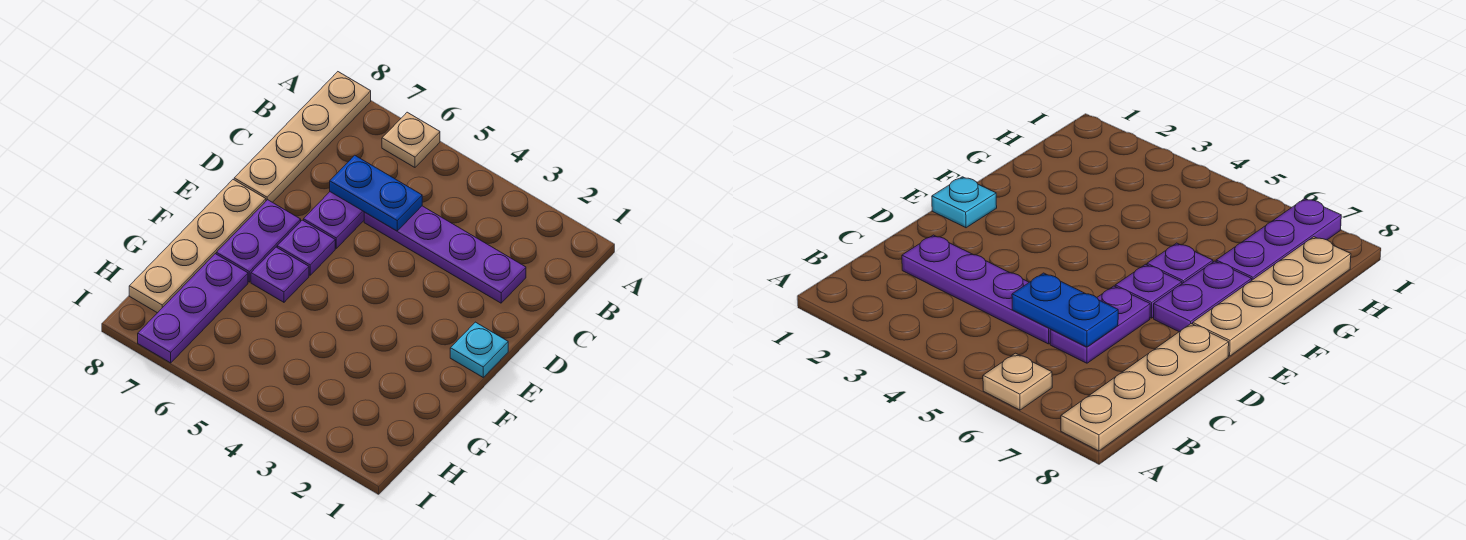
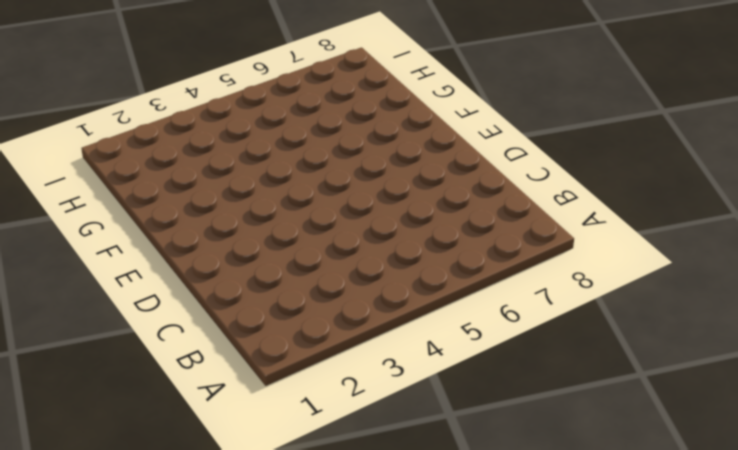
none -> tan plate A6 level 1
none -> tan plate A8:D8 level 1

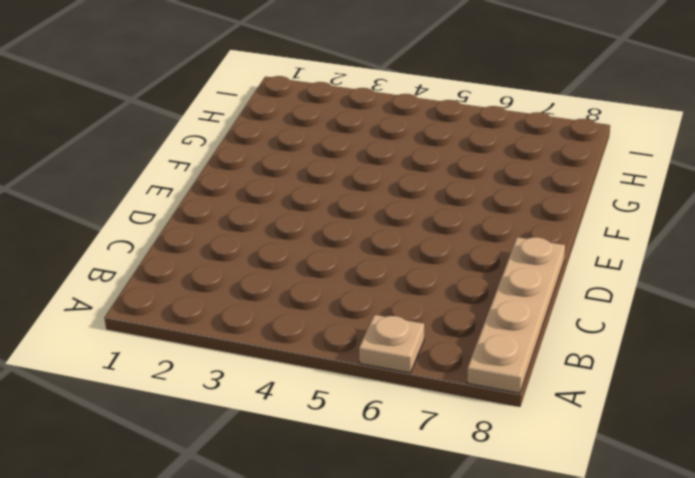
none -> purple plate C2:C5 level 1
none -> purple plate C6:D6 level 1

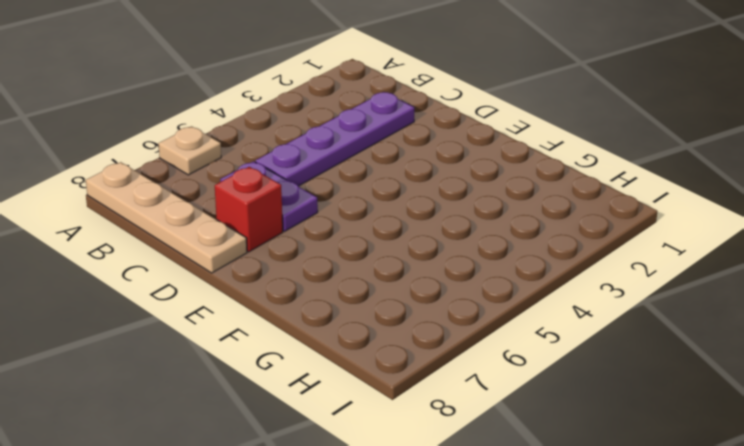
red brick D7 level 1 -> none
none -> cyan plate E1 level 1
none -> purple plate E6 level 1

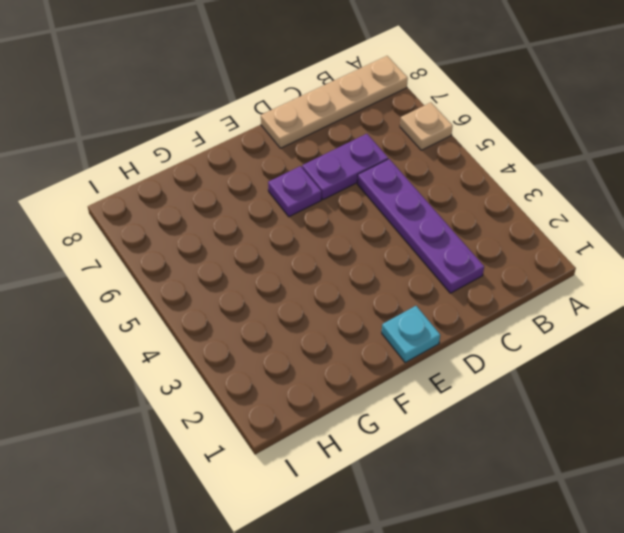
none -> purple plate E7:F7 level 1
none -> tan plate E8:H8 level 1

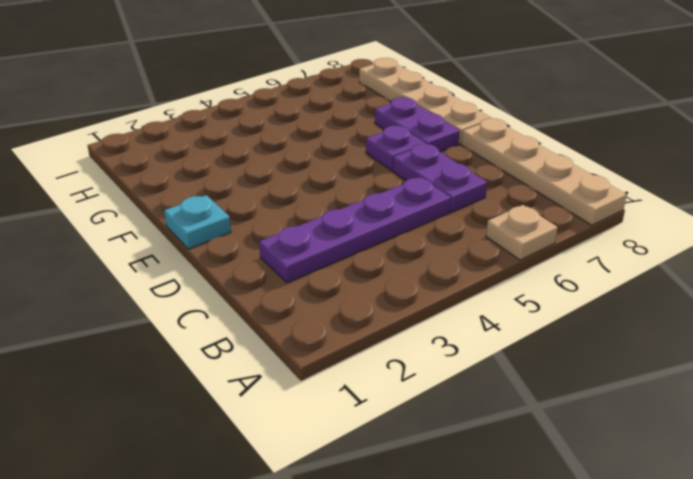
none -> purple plate F6 level 1
none -> purple plate G7:I7 level 1

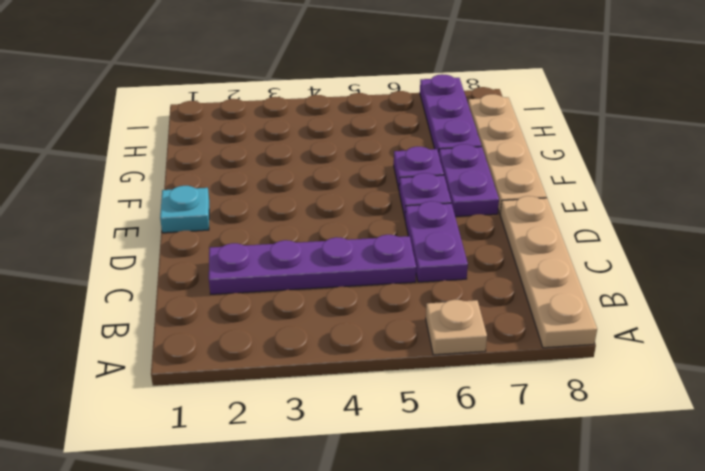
none -> blue plate C5:C6 level 2

